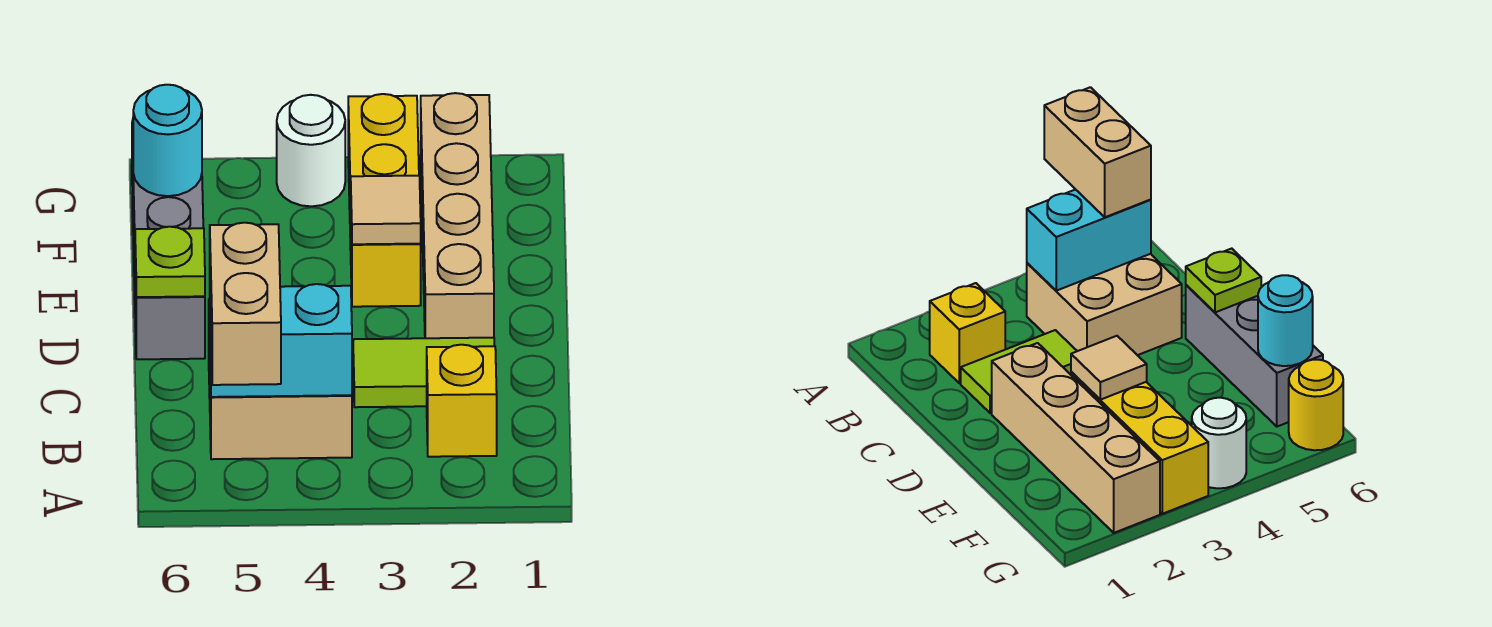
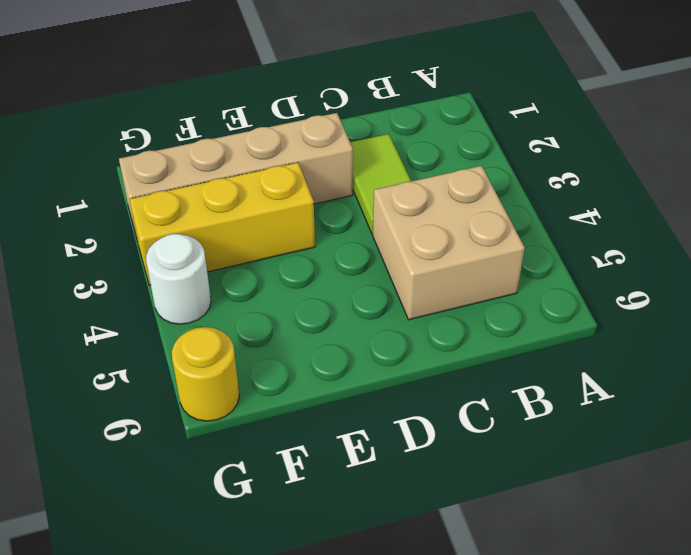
none -> yellow brick B2 level 1
none -> grey brick D6:F6 level 1
none -> cyan brick B4:B5 level 2

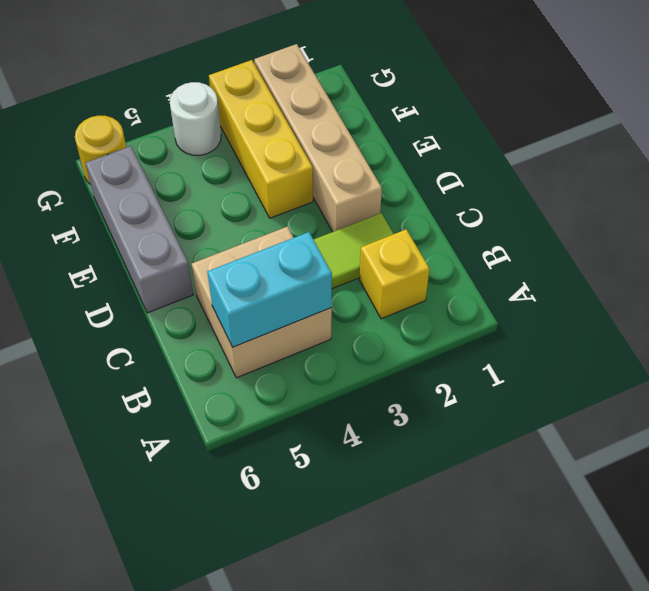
none -> lime plate D6 level 2
none -> tan tile E3 level 2
none -> cyan round brick F6 level 2

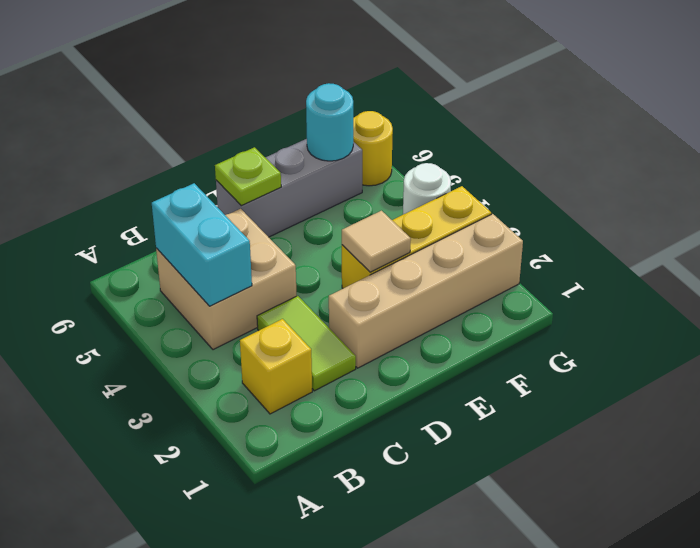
none -> tan brick A5:B5 level 3

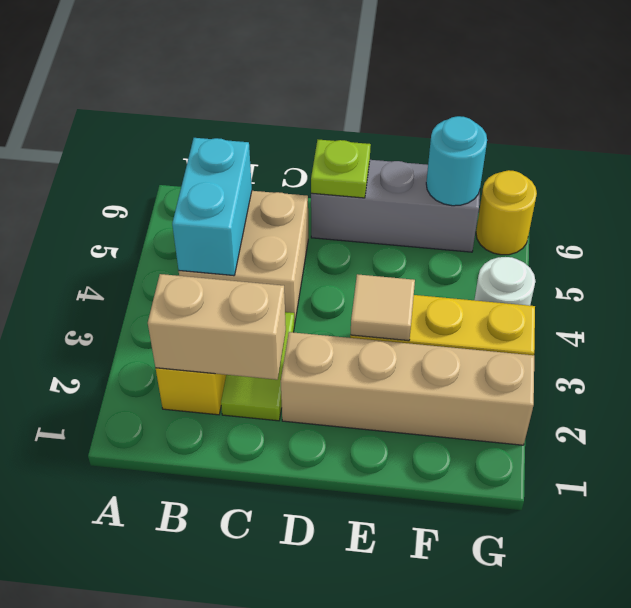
tan brick B2:C2 level 2 -> tan brick A5:B5 level 3

